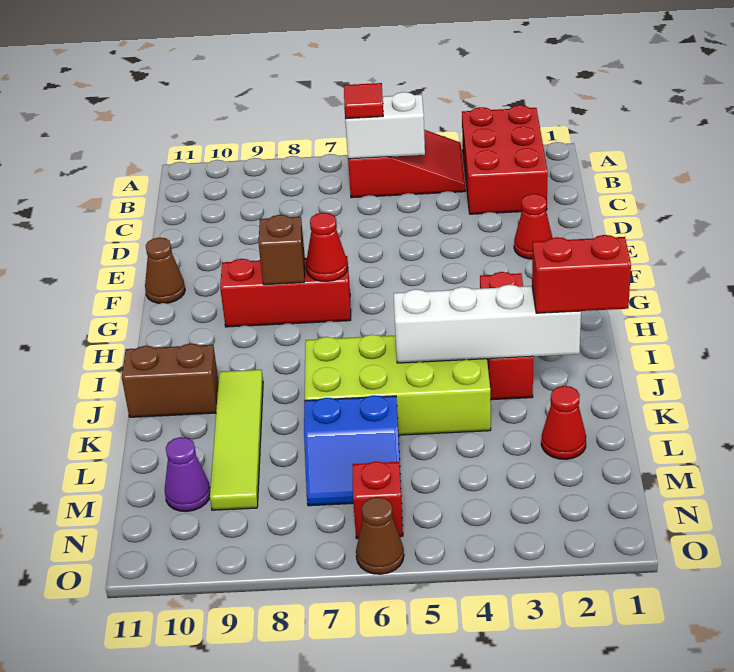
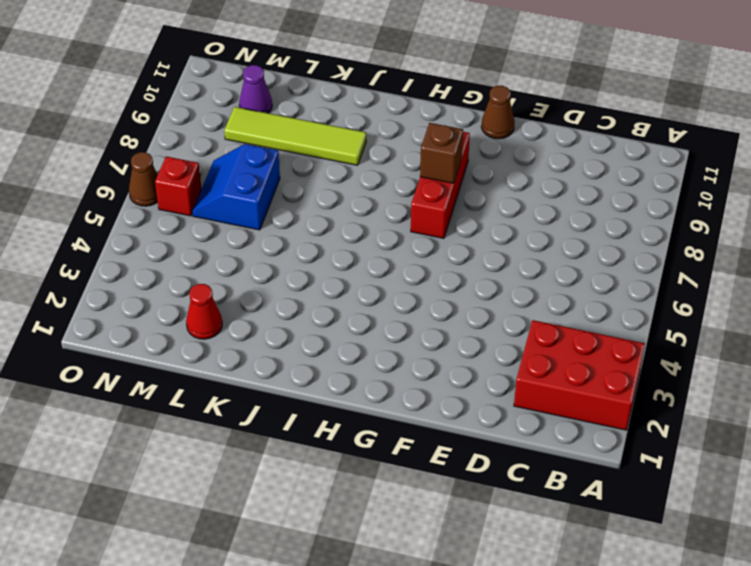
none -> red slope A4:B6 level 1 top 6
none -> red cone E2 level 1
none -> red brick H3:J3 level 1

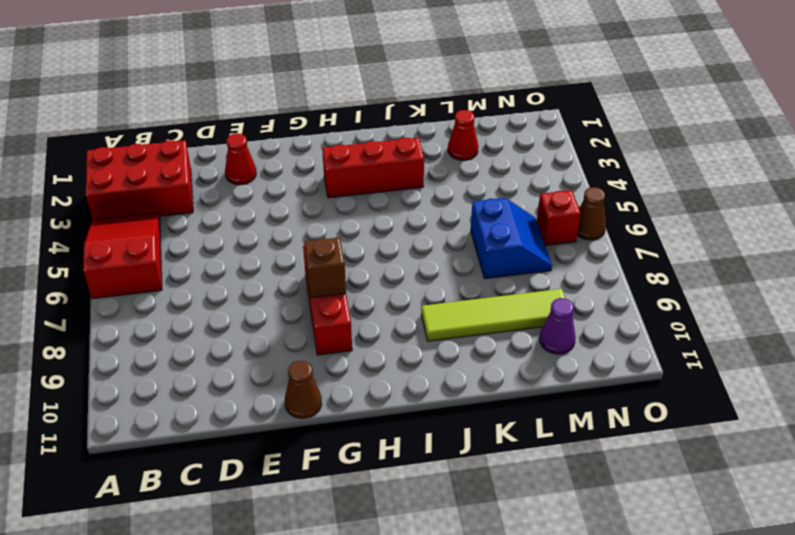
none -> lime brick J4:K7 level 1
none -> brown brick J10:J11 level 1
none -> white brick B5:B6 level 2

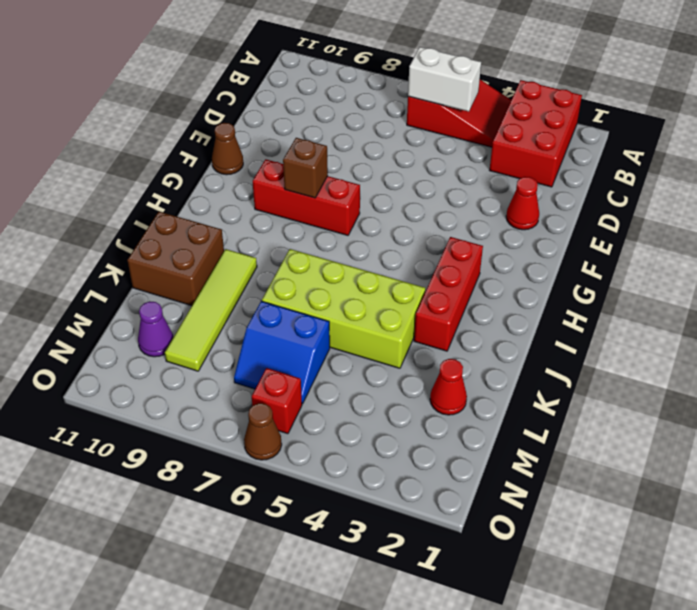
brown brick J10:K11 level 1 -> brown brick J10:J11 level 1
none -> red cone G7 level 2
none -> white brick J2:J5 level 2
none -> red tile B6 level 3

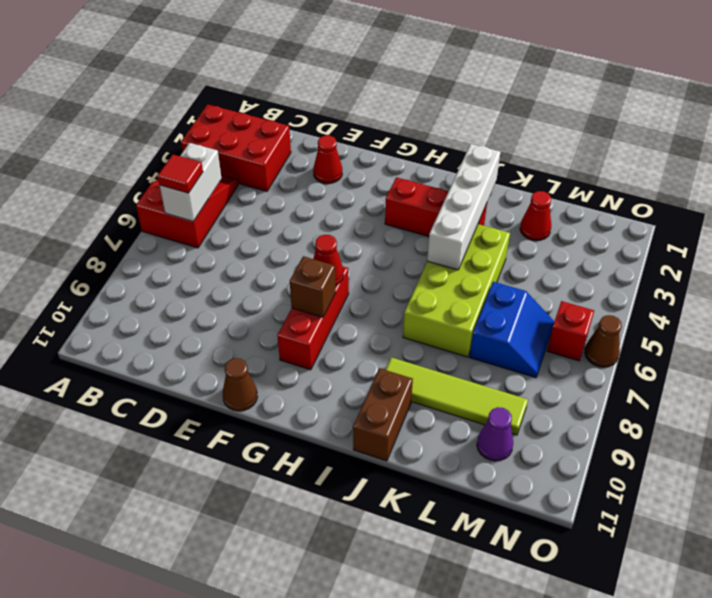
none -> red brick J1:J2 level 3

